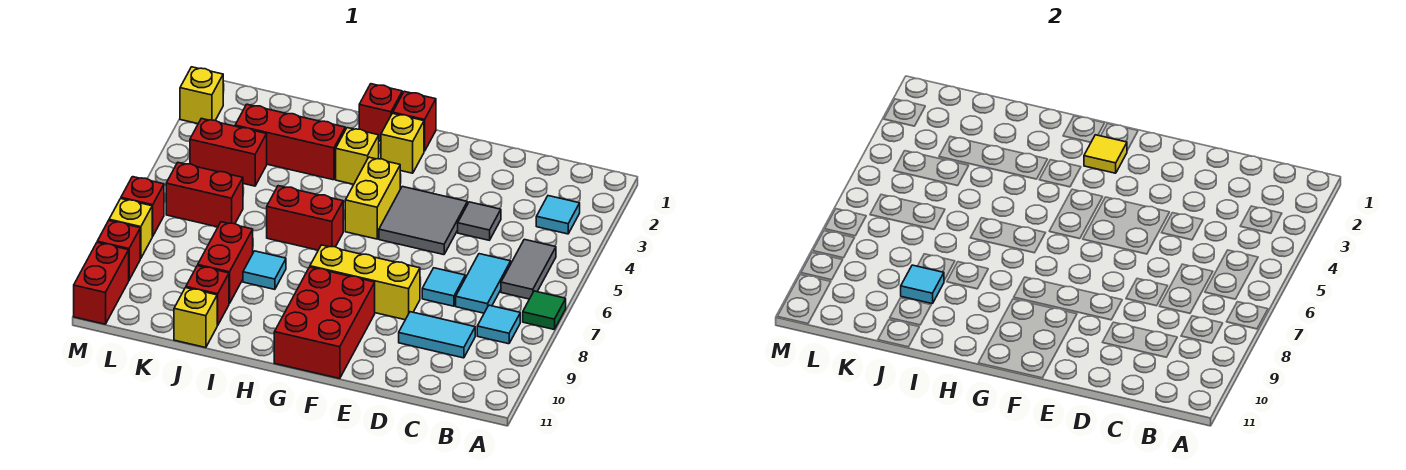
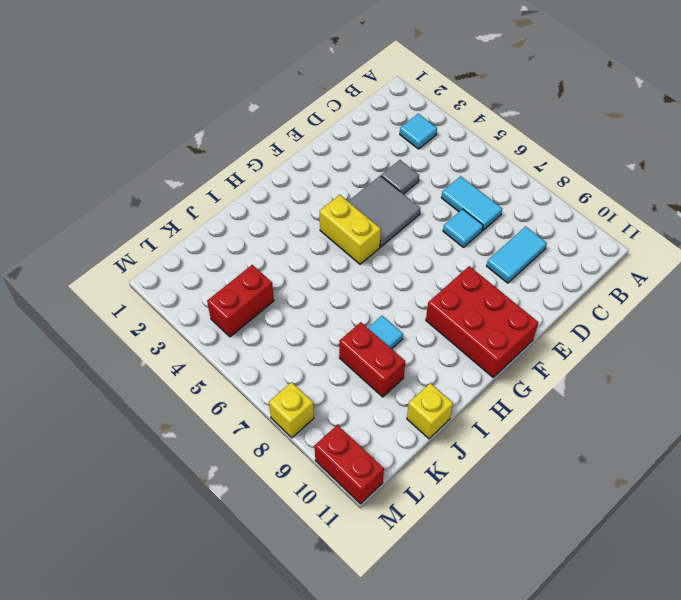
none -> green tile A7 level 1
none -> grey tile B5:B6 level 1
none -> cyan tile B8 level 1
none -> yellow brick E8:G8 level 1

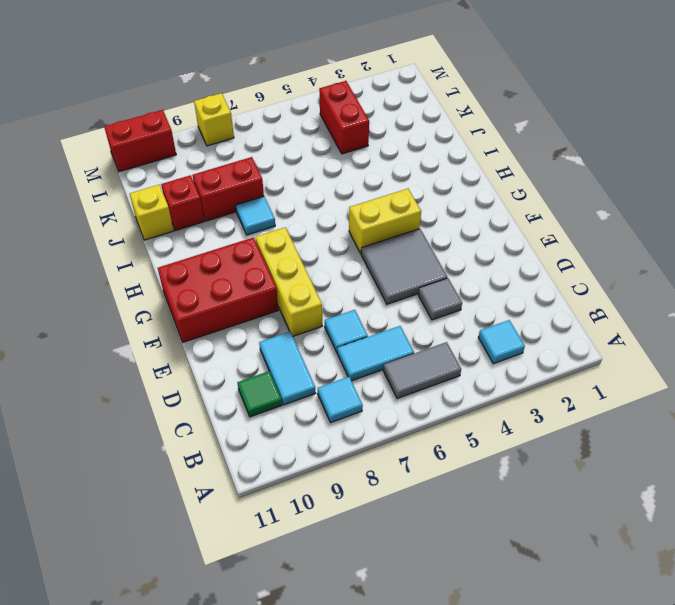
green tile C10 level 1 -> green tile A7 level 1
none -> red brick G1 level 1
none -> yellow brick G2 level 1
none -> red brick H1 level 1
none -> yellow brick H3 level 1

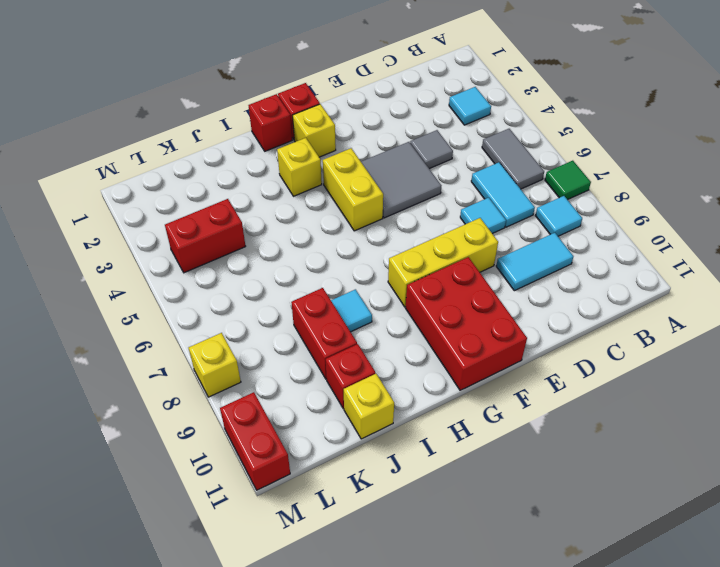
none -> red brick H6:I6 level 1
none -> red brick I3:K3 level 1
none -> red brick K6:L6 level 1
none -> yellow brick M2 level 1

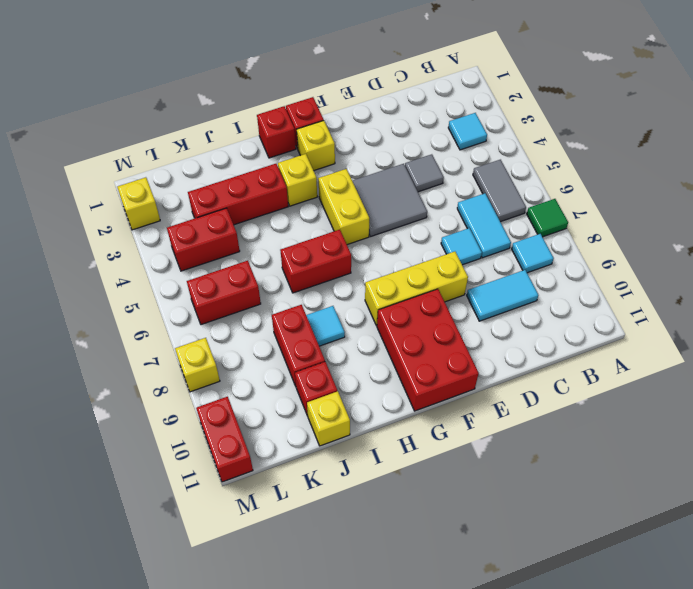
none -> red brick M7 level 1
none -> red brick M9 level 1
none -> yellow tile G2 level 2
none -> cyan tile J9 level 2

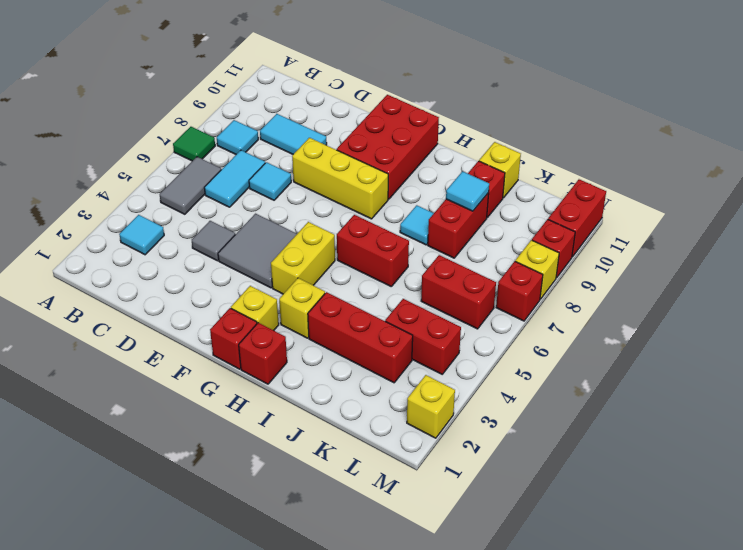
none -> yellow tile G2 level 2

